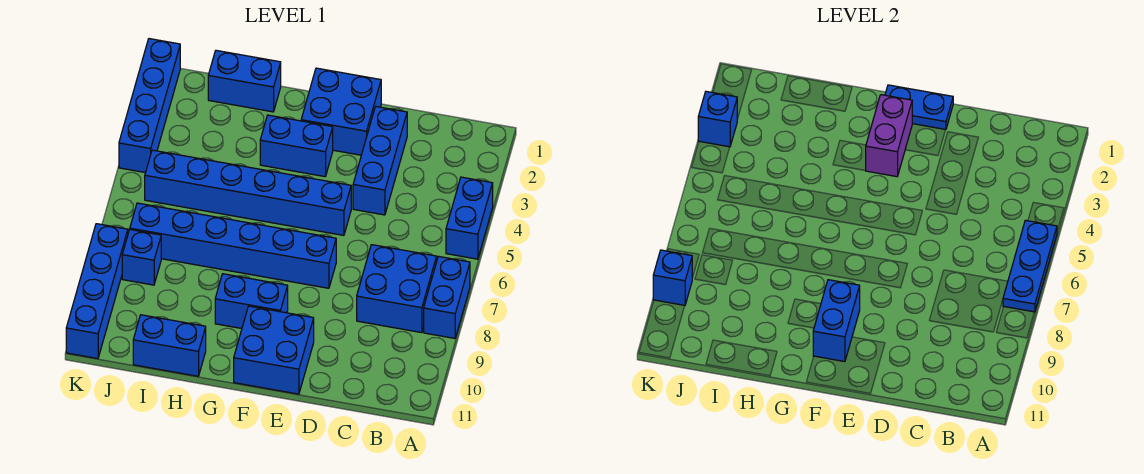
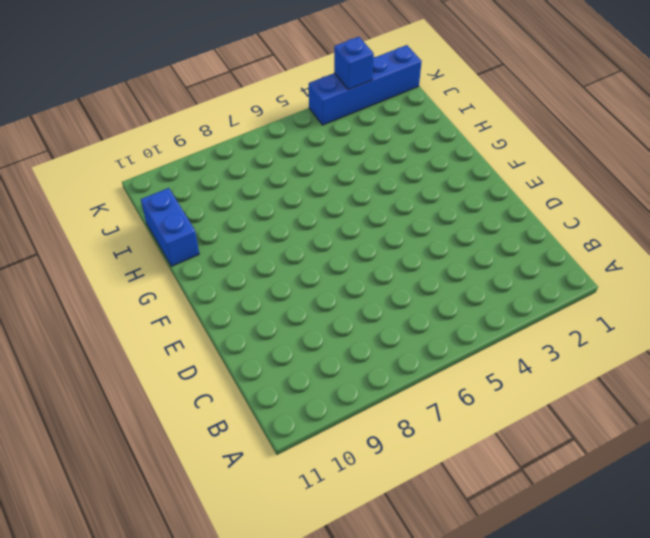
none -> blue brick A4:A5 level 1
none -> blue brick A7:A8 level 1
none -> blue brick B7:C8 level 1

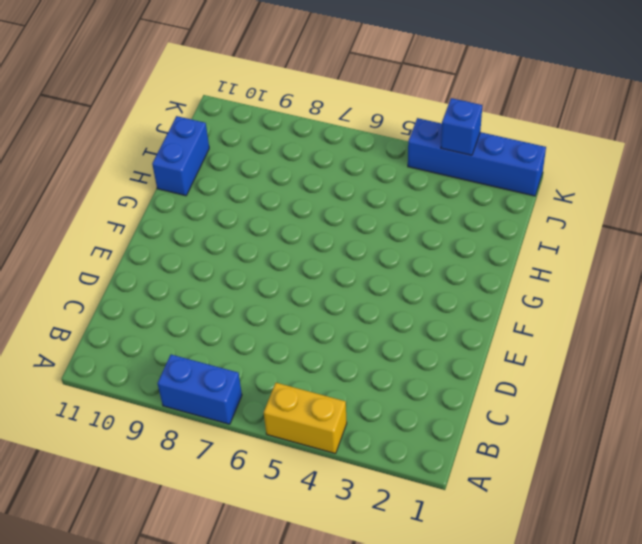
yellow brick A4:A5 level 1 -> blue brick A4:A5 level 1
none -> blue brick B7:C8 level 1
none -> blue brick D2:D4 level 1
none -> blue brick E1:F2 level 1

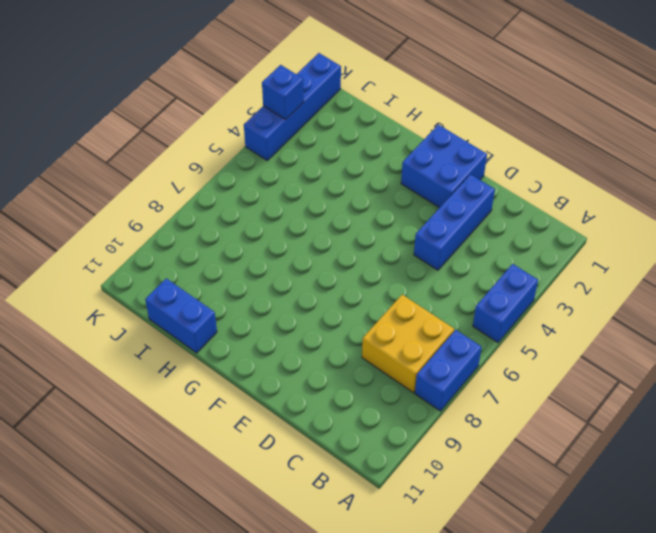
yellow brick B7:C8 level 1 -> blue brick B7:C8 level 1
none -> blue brick E5:J5 level 1
none -> blue brick E7:J7 level 1
none -> blue brick E10:F11 level 1

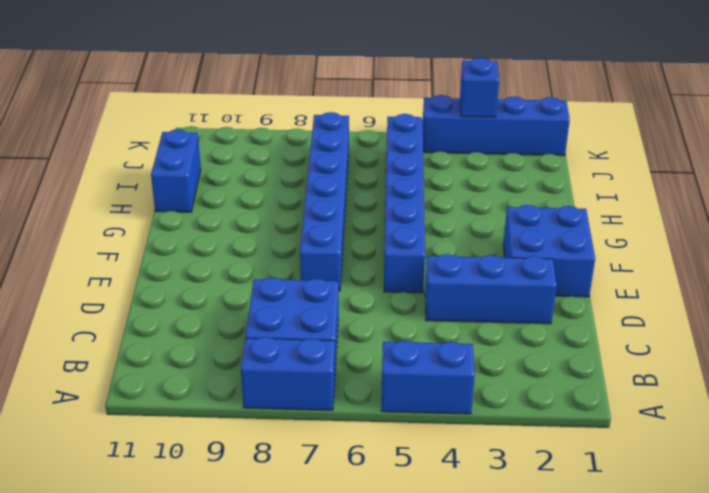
none -> blue brick E10:F11 level 1
none -> blue brick F3:G3 level 1
none -> blue brick F9:G9 level 1

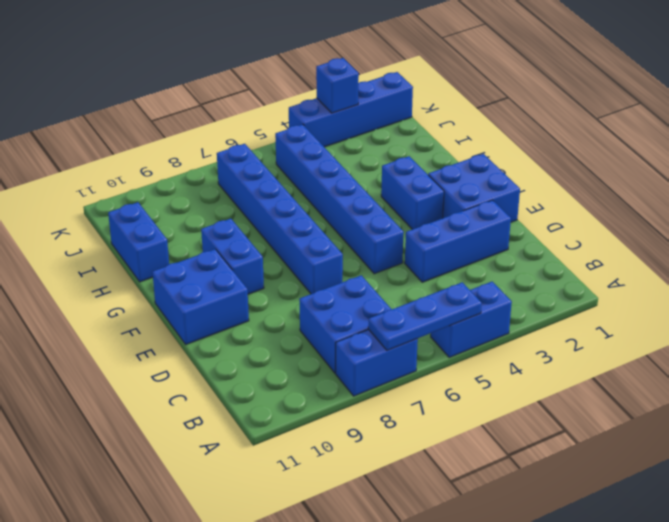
none -> blue brick H1:I1 level 1
none -> blue brick J8 level 1
none -> blue brick K8:K11 level 1

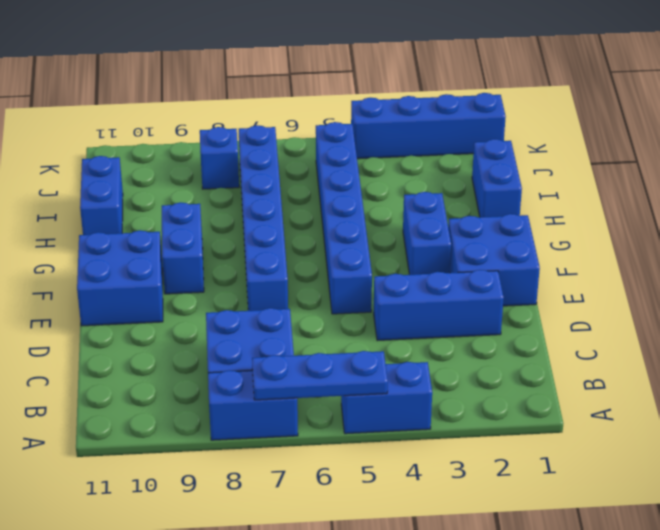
none -> blue brick K8:K11 level 1
none -> blue plate E1:F1 level 2
none -> purple brick F2:F3 level 2

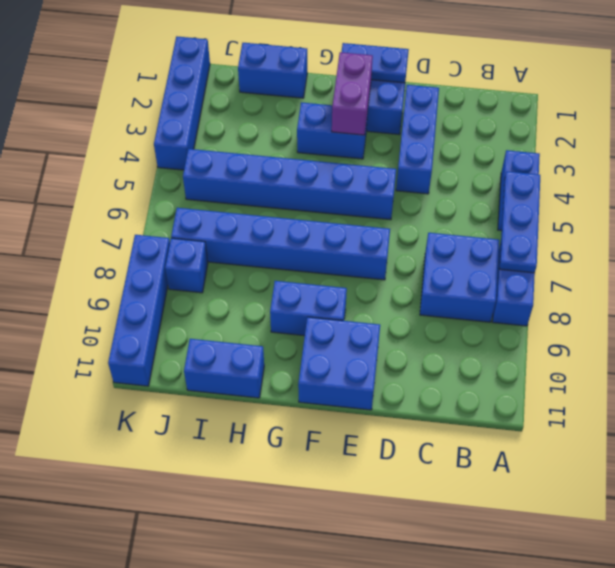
none -> blue brick F9:F10 level 2
none -> blue brick K3 level 2
none -> blue brick K9 level 2

